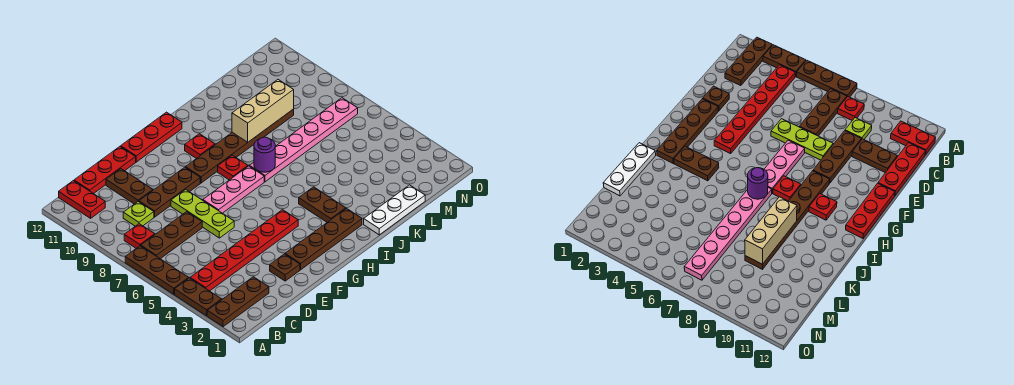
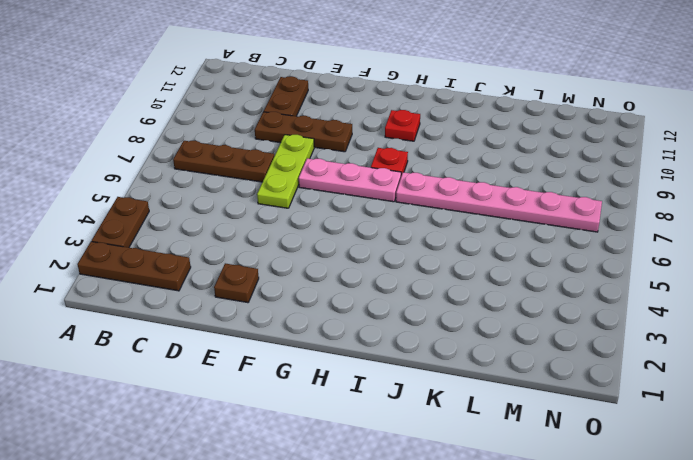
none -> brown plate A5:A7 level 1
none -> red plate B4:G4 level 1
none -> red plate B8 level 1

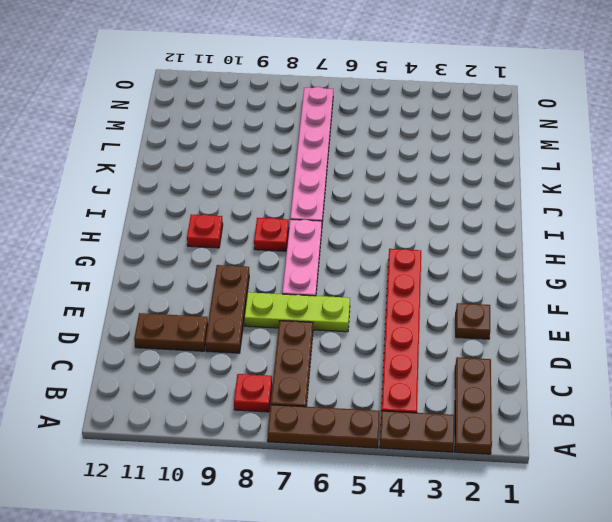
none -> red plate B11:B12 level 1
none -> lime plate C9 level 1
none -> red plate C12:E12 level 1

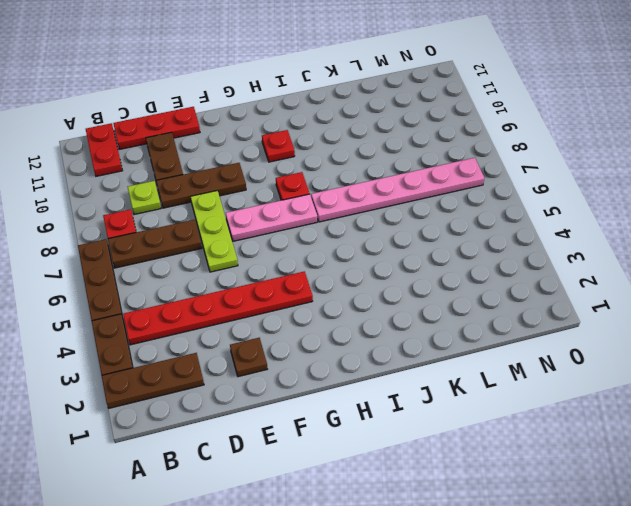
none -> brown plate F2:I2 level 1
none -> red plate F12:H12 level 1
none -> brown plate G9:L9 level 1

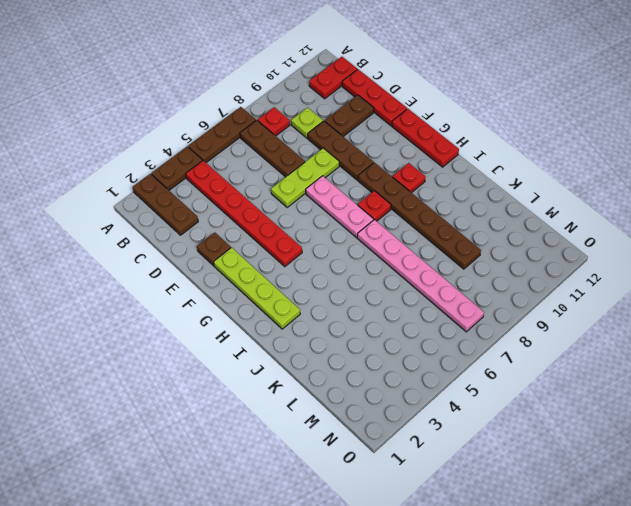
lime plate F2:I2 level 1 -> brown plate F2:I2 level 1
none -> brown plate I3:I4 level 1
none -> white plate J1:L1 level 1
none -> purple round brick I7 level 2

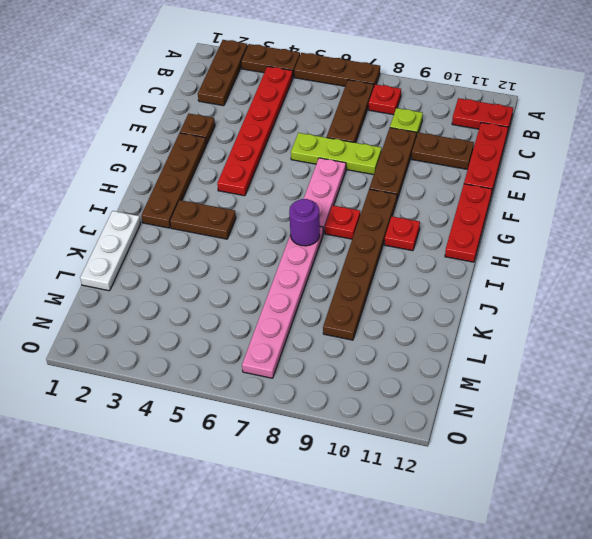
none -> tan brick J9:L9 level 2

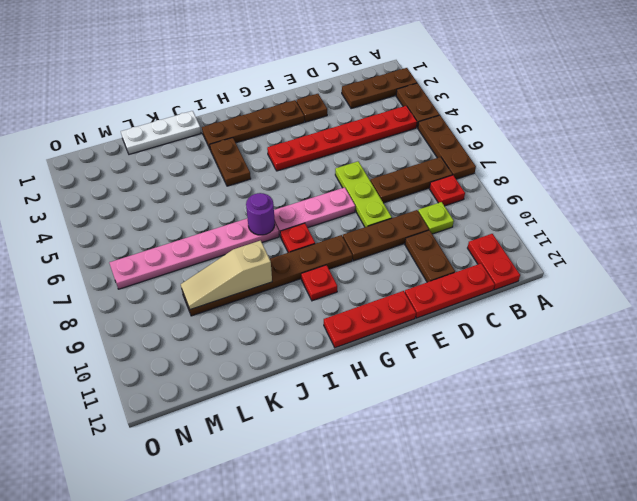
tan slope J9:L9 level 2 top J -> tan brick J9:L9 level 2

